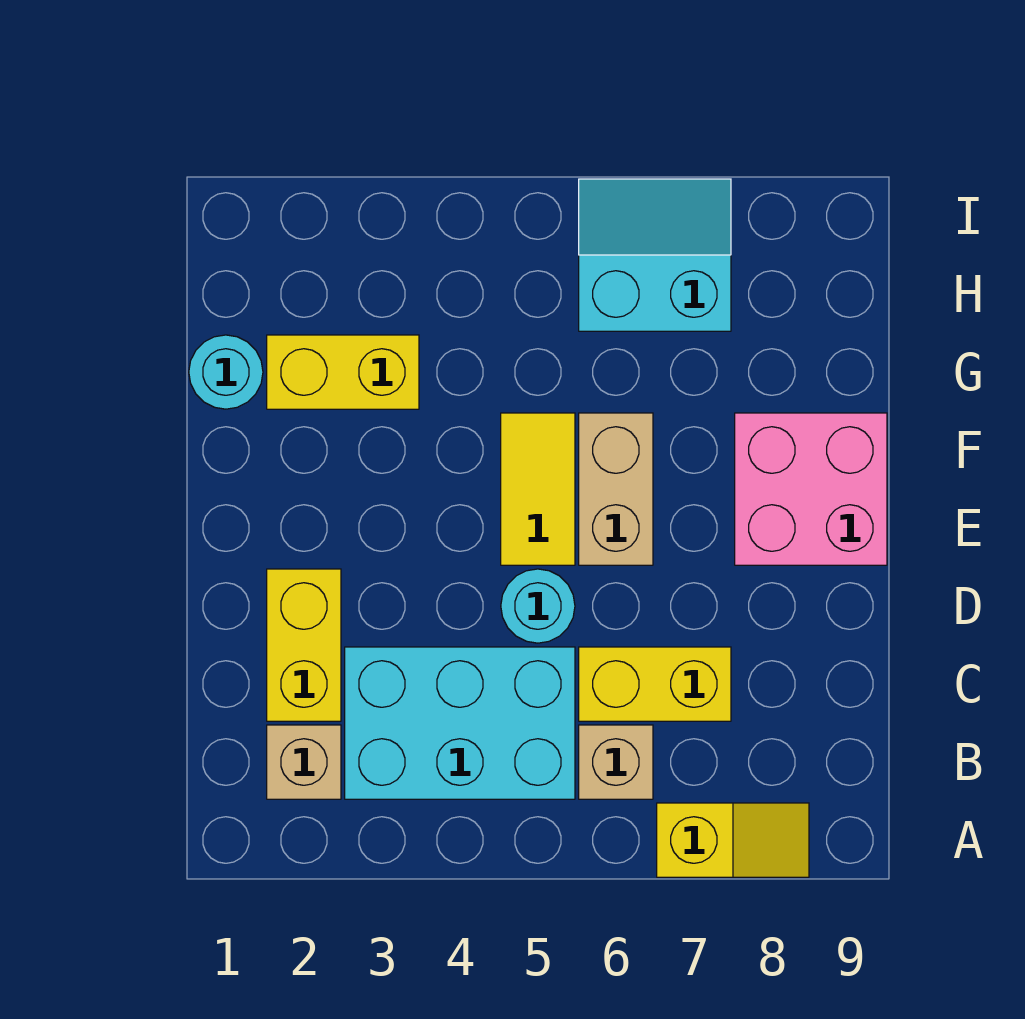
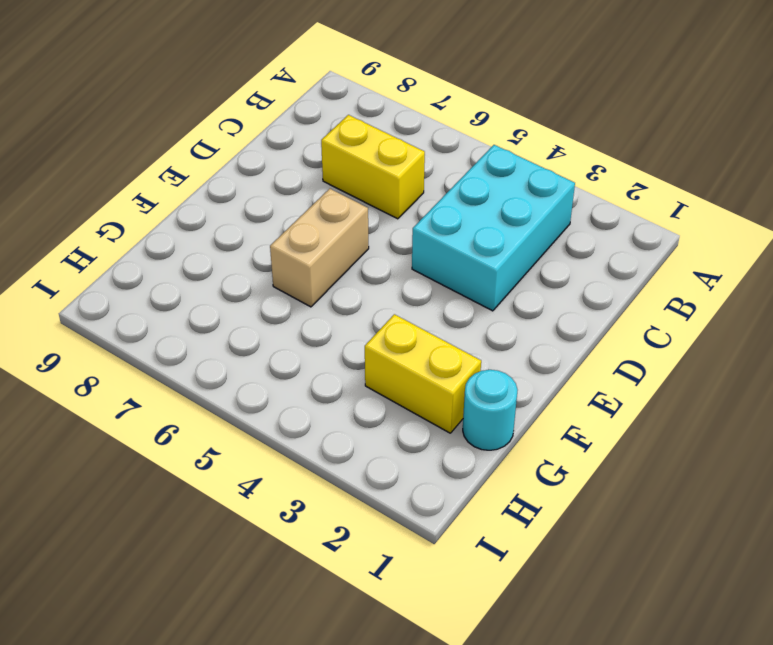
cyan brick B3:D4 level 1 -> cyan brick B3:C5 level 1
none -> yellow slope A7:A8 level 1 top 7
none -> tan brick B2 level 1
none -> tan brick B6 level 1

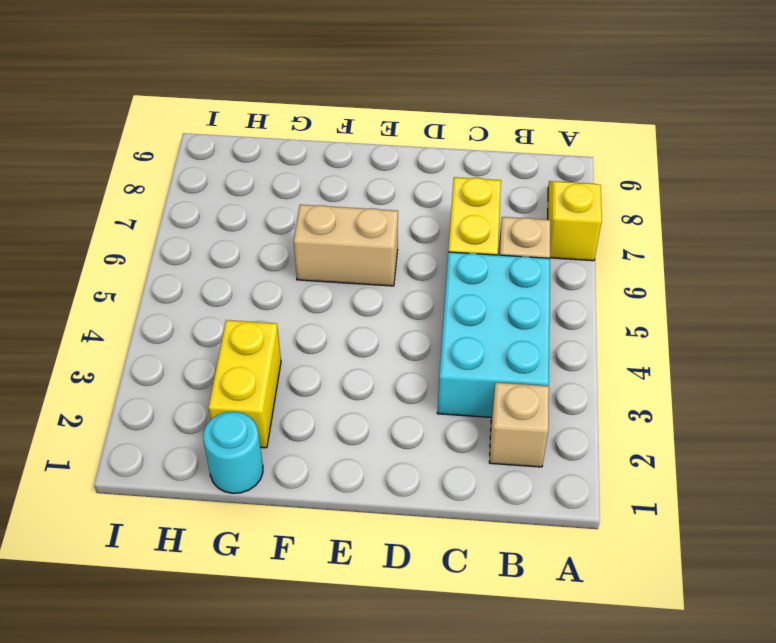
none -> yellow brick C2:D2 level 1
none -> cyan round brick D5 level 1
none -> yellow tile E5:F5 level 1

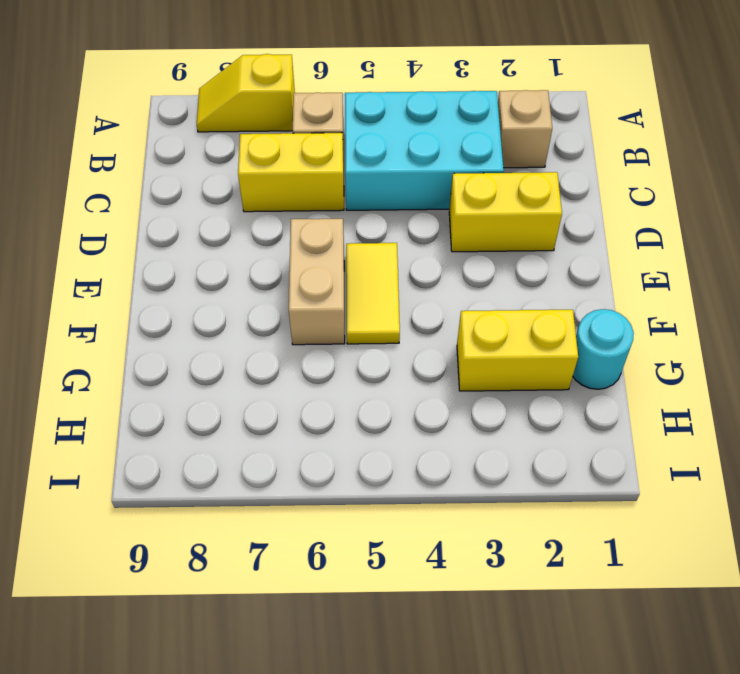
yellow brick D2:D3 level 1 -> yellow brick C2:D2 level 1
none -> cyan round brick D5 level 1
none -> pink brick E8:F9 level 1
none -> cyan slope H6:I7 level 1 top H

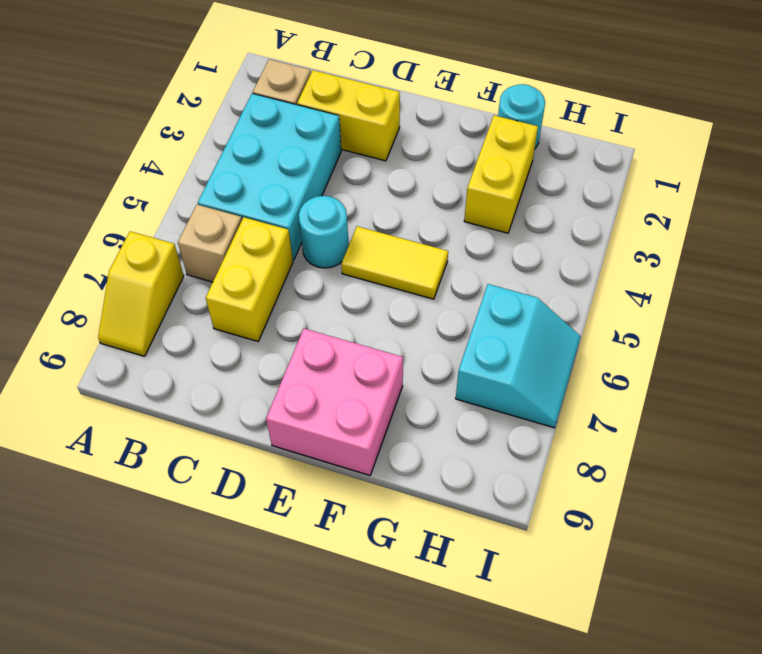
none -> tan brick E6:F6 level 1

